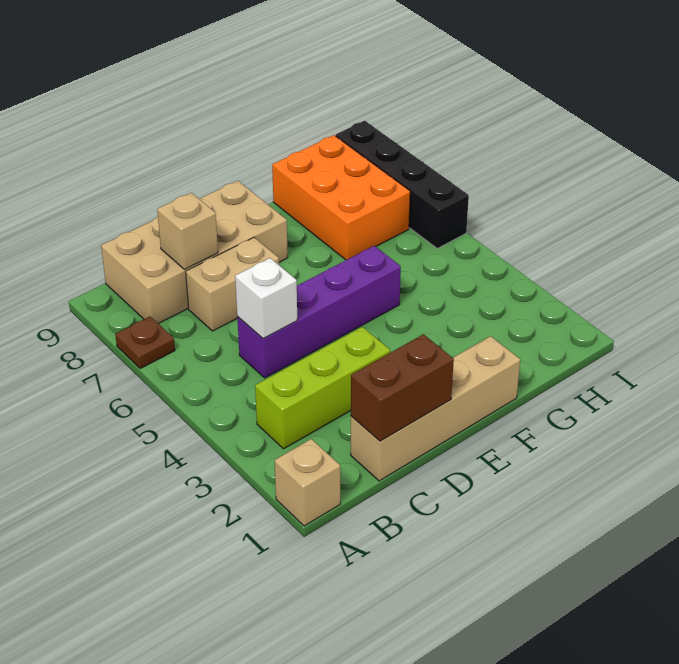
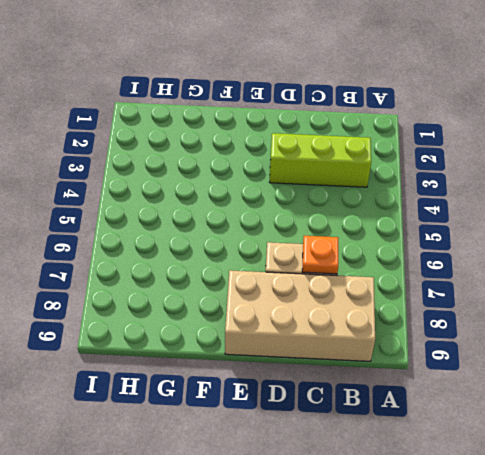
orange plate C7 level 2 -> none
none -> tan brick A1 level 1
none -> brown plate A7 level 1
none -> tan brick C1:F1 level 1

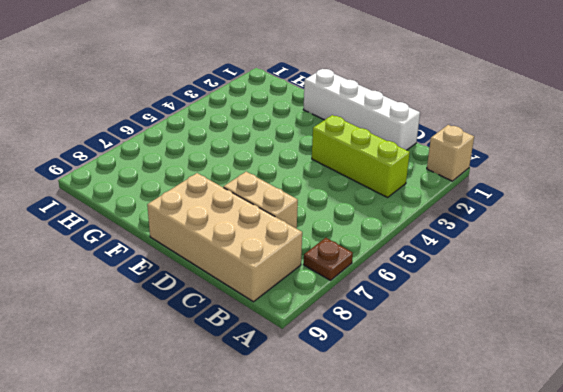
white brick C1:F1 level 1 -> tan brick C1:F1 level 1
none -> purple brick C5:F5 level 1
none -> orange brick G7:H9 level 1
none -> black brick I6:I9 level 1

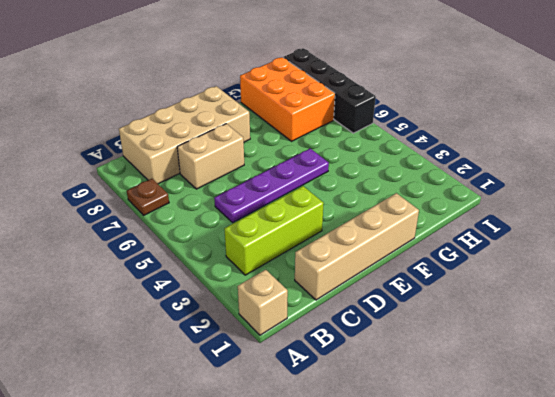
purple plate C5:F5 level 1 -> purple brick C5:F5 level 1
none -> brown brick C1:D1 level 2
none -> white brick C5 level 2
none -> tan brick C8 level 2

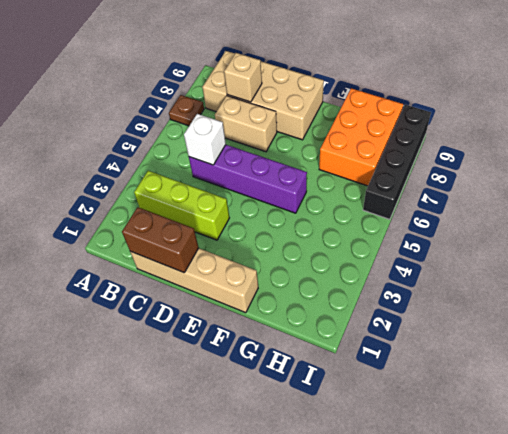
none -> tan brick A1 level 1

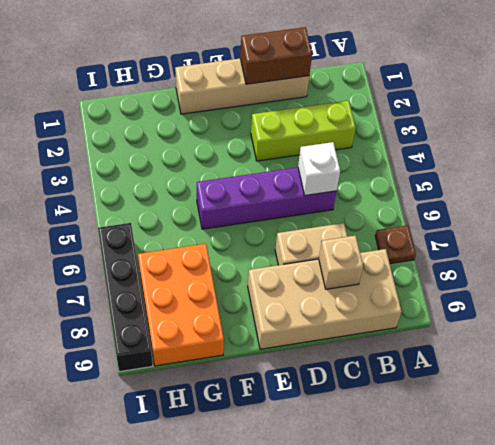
none -> tan brick A1 level 1

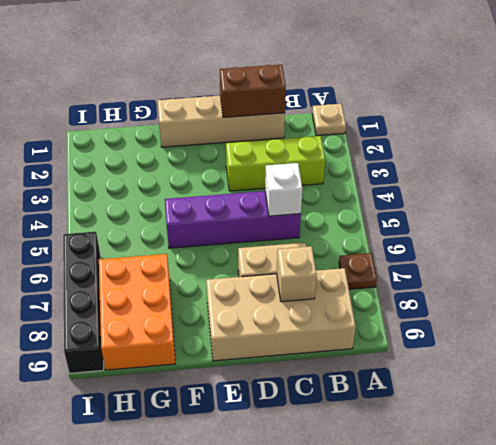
tan plate A1 level 1 -> tan brick A1 level 1

